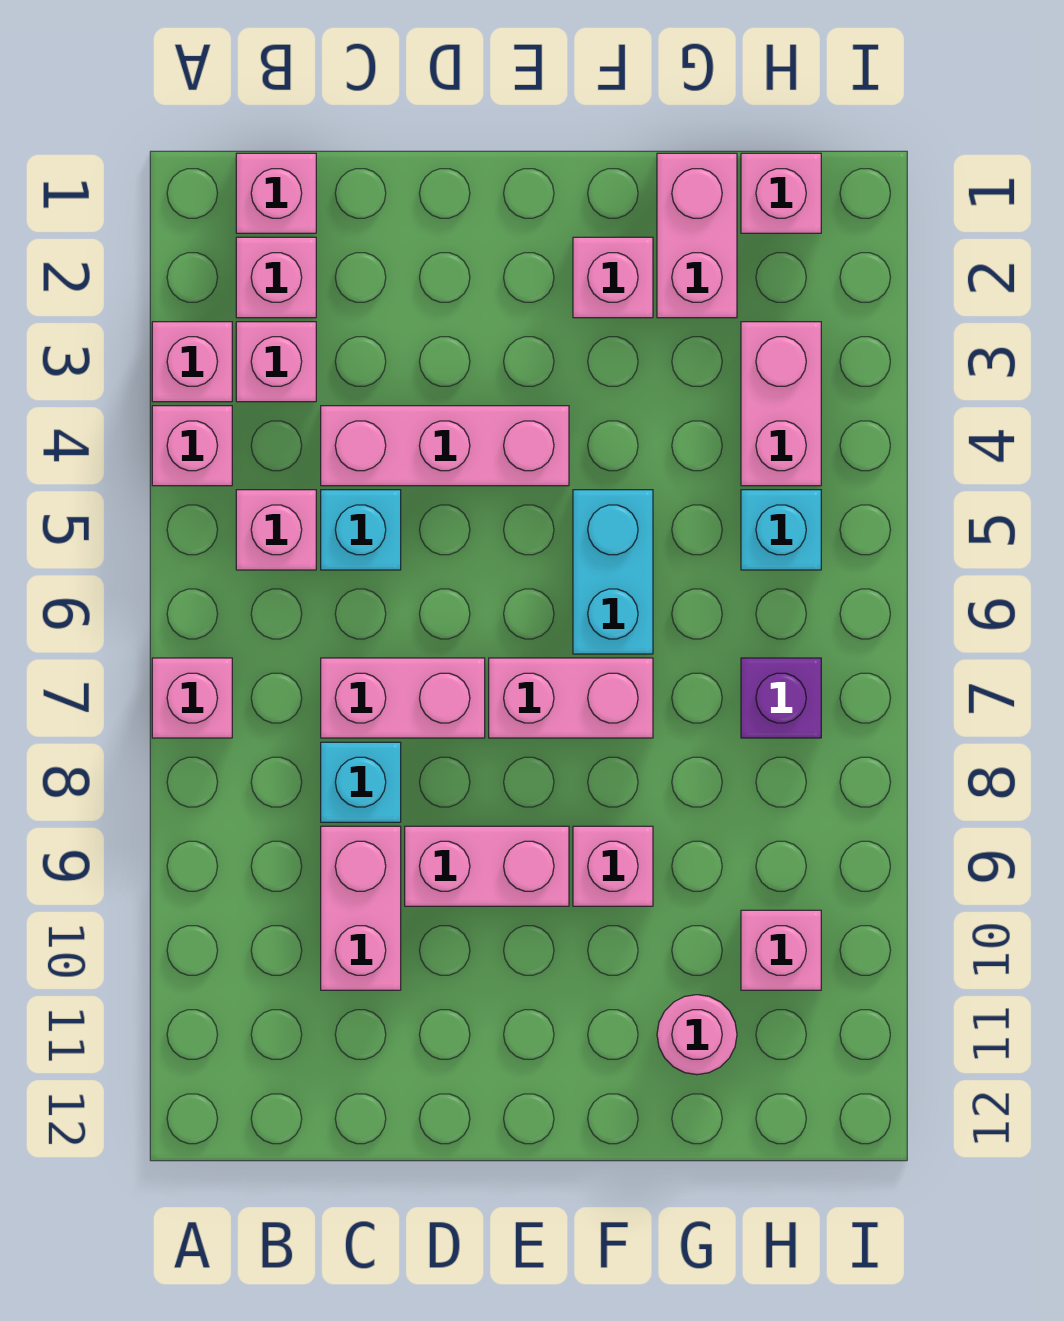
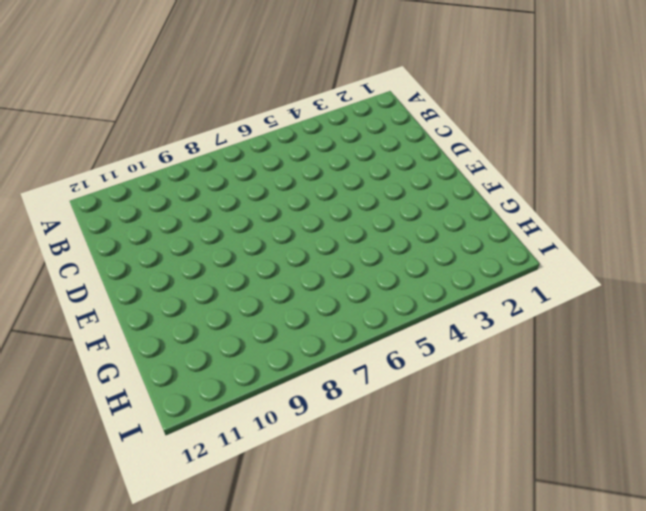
none -> pink brick A3 level 1
none -> pink brick A4 level 1
none -> pink brick A7 level 1

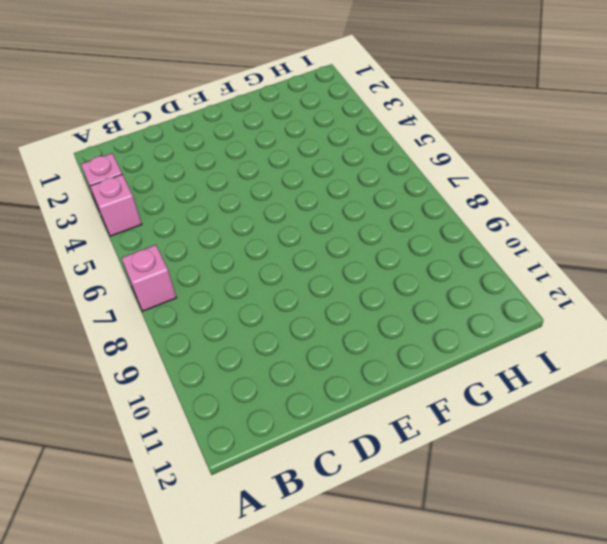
none -> pink brick B1 level 1
none -> pink brick B2 level 1
none -> pink brick B3 level 1

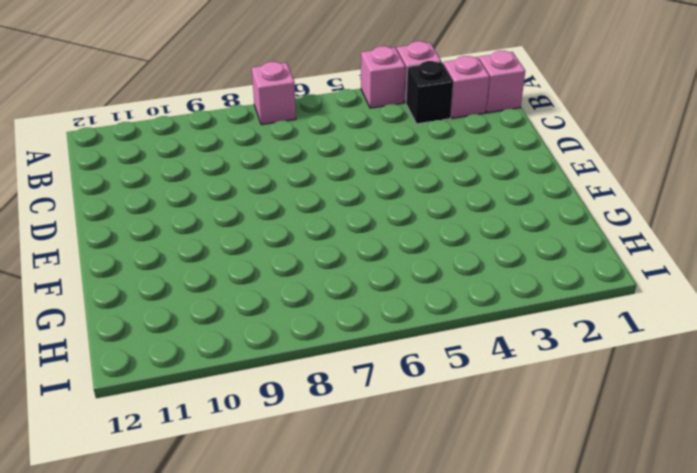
black brick B3 level 1 -> pink brick B3 level 1
none -> pink brick B5 level 1
none -> pink brick C4:E4 level 1
none -> cyan brick C5 level 1

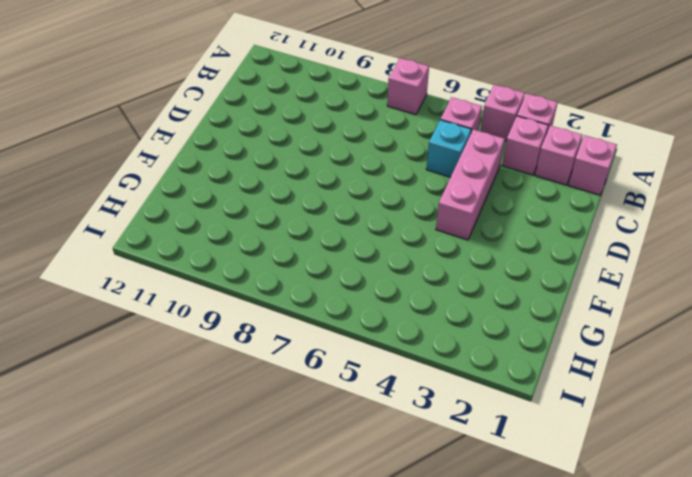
none -> pink brick C7:D7 level 1
none -> cyan brick C8 level 1
none -> pink brick C9:C10 level 1

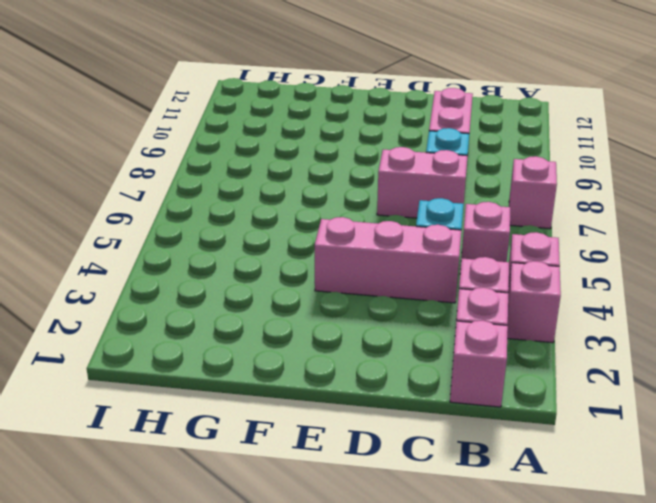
none -> pink brick D9:E9 level 1
none -> pink brick E7:F7 level 1
none -> pink brick F2 level 1

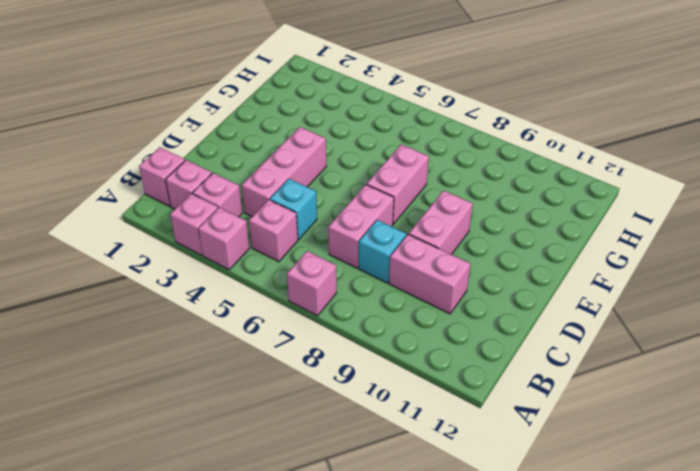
none -> pink brick F2 level 1
none -> cyan brick F5:F6 level 1
none -> pink brick F9 level 1

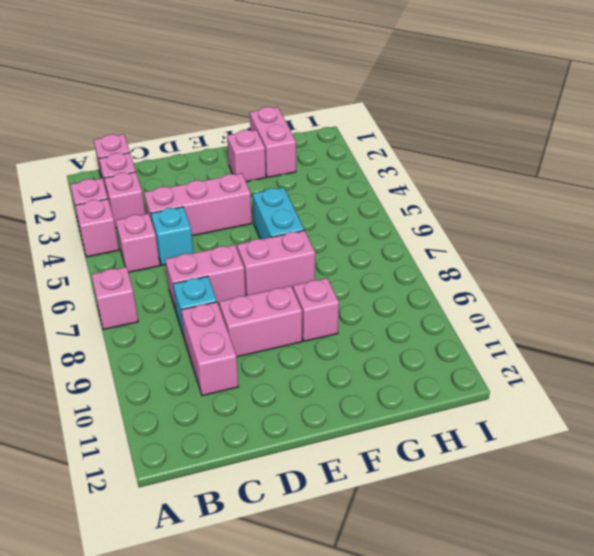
none -> pink round brick G11 level 1
none -> pink brick H1 level 1
none -> pink brick H3:H4 level 1

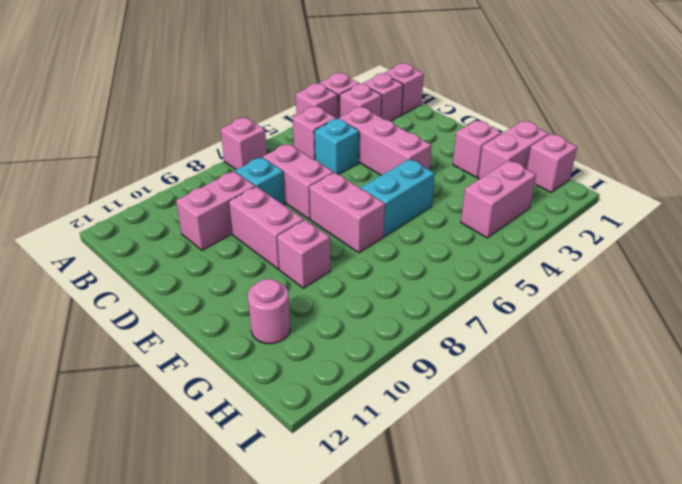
none -> cyan brick H5 level 1
none -> purple brick H7 level 1
none -> pink brick H10 level 1

